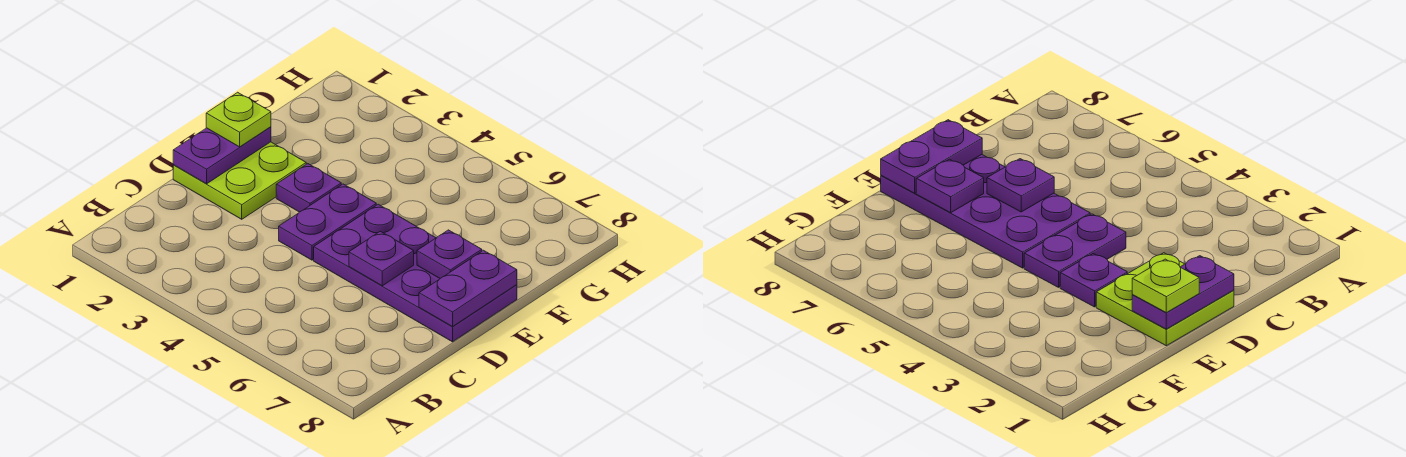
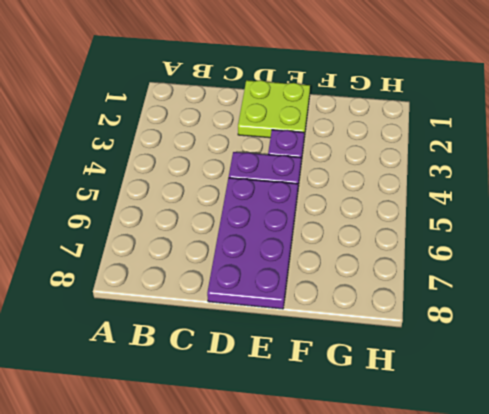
none -> purple plate D1:E1 level 2
none -> purple plate D6 level 2

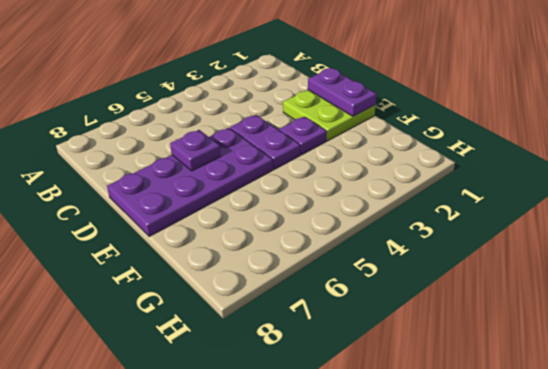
none -> purple plate D8:E8 level 2
none -> purple plate E7 level 2

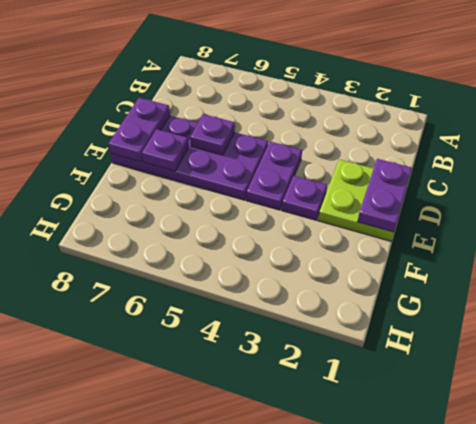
none -> lime plate E1 level 3

